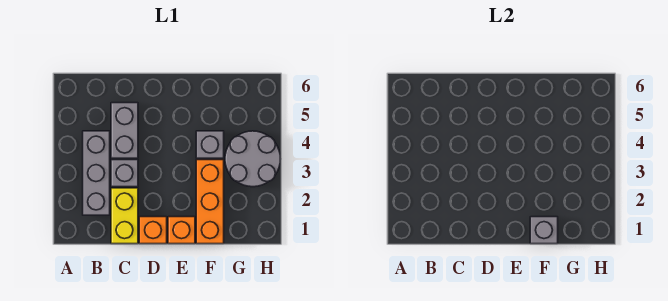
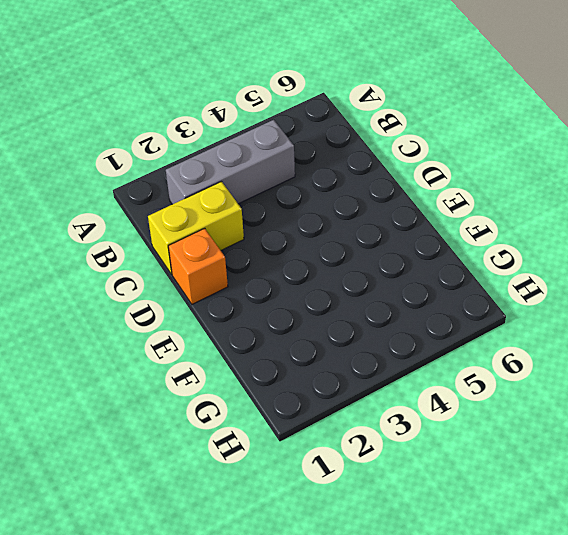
none -> grey brick C3 level 1
none -> grey brick C4:C5 level 1

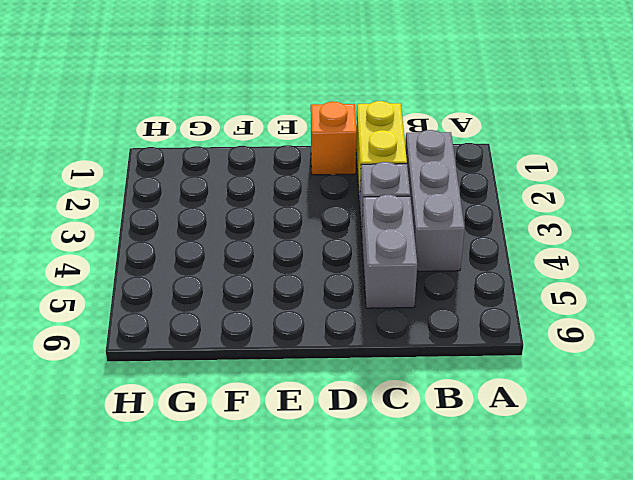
none -> orange brick E1 level 1
none -> orange brick F1:F3 level 1

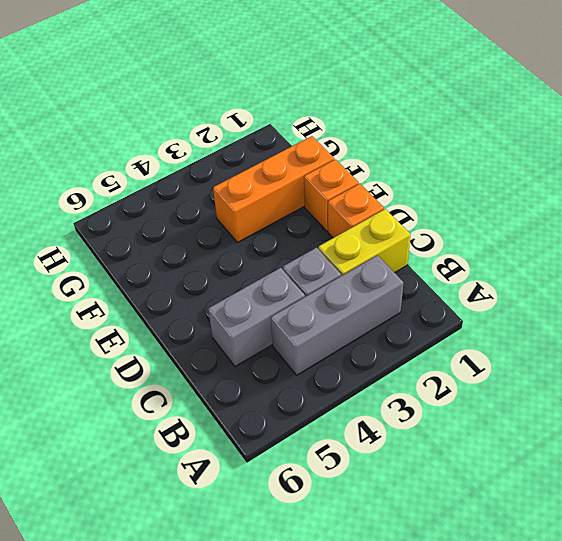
none -> grey brick F4 level 1
none -> grey round brick G3:H4 level 1

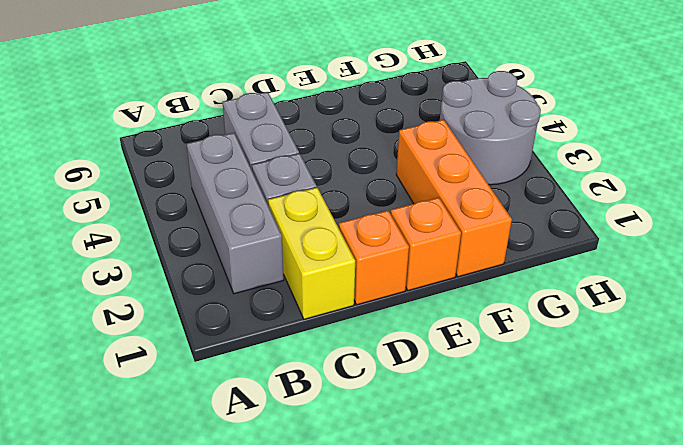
none -> grey brick F4 level 1
none -> grey brick F1 level 2

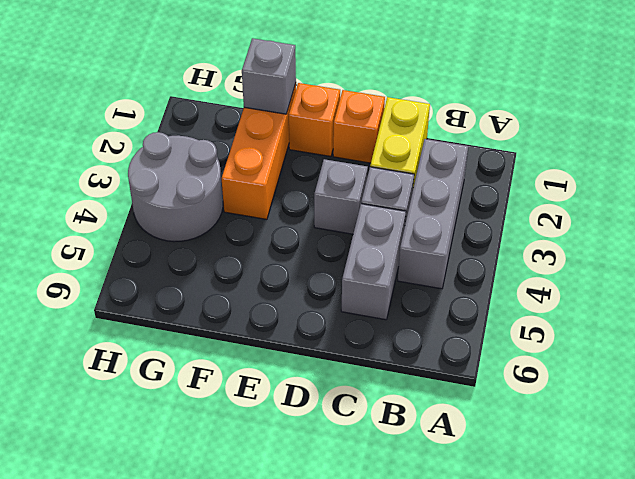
grey brick D3 level 1 -> grey brick F4 level 1

